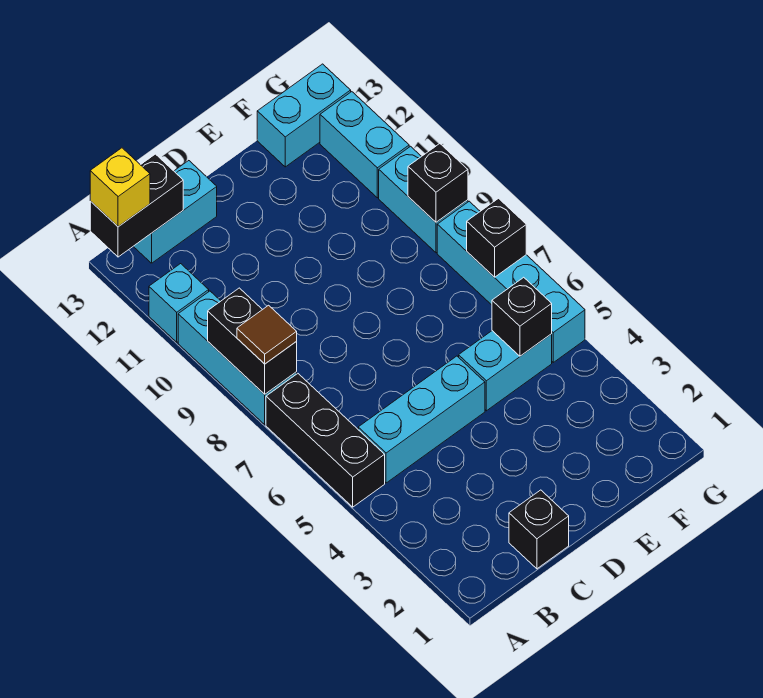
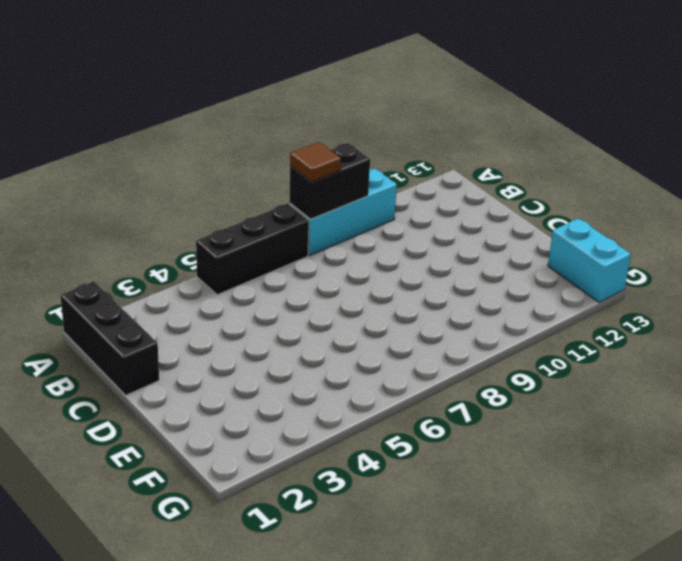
black brick A1:C1 level 1 -> black brick C1 level 1
none -> cyan brick A11 level 1
none -> cyan brick B5:D5 level 1
none -> cyan brick B13:C13 level 1

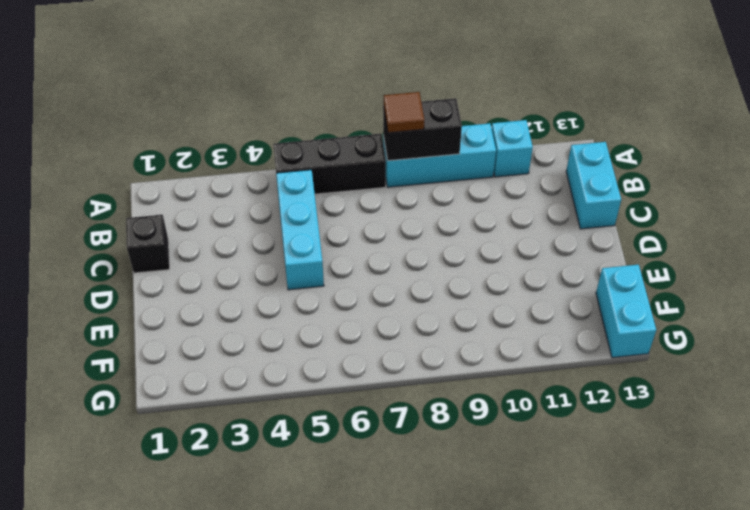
none -> cyan brick E5:F5 level 1
none -> cyan brick G5:G8 level 1
none -> cyan brick G9:G10 level 1

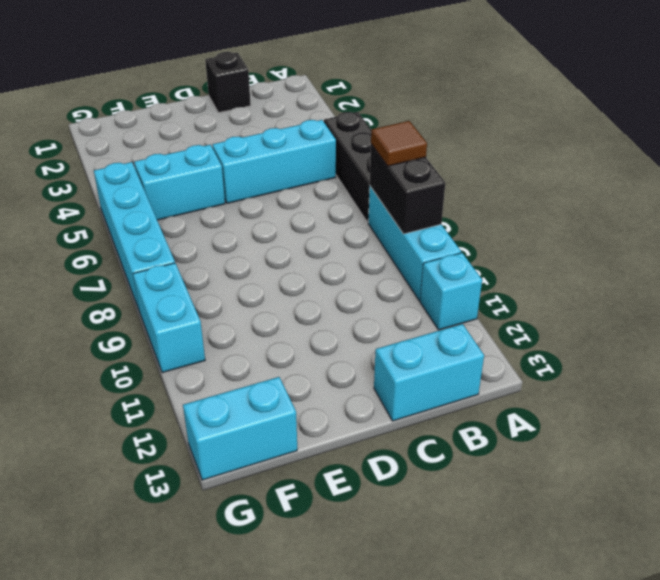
none -> cyan brick G11:G12 level 1
none -> black brick A13:B13 level 2
none -> black brick F5 level 2

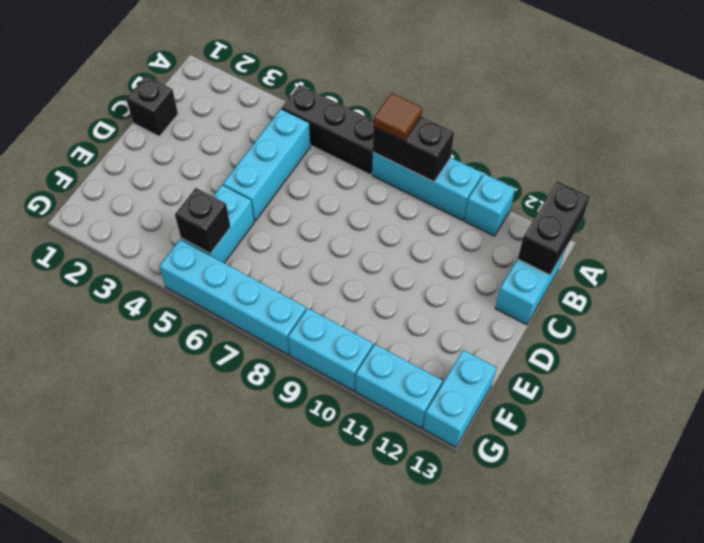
none -> black brick G7 level 2
none -> black brick G9 level 2
none -> yellow brick A13 level 3

